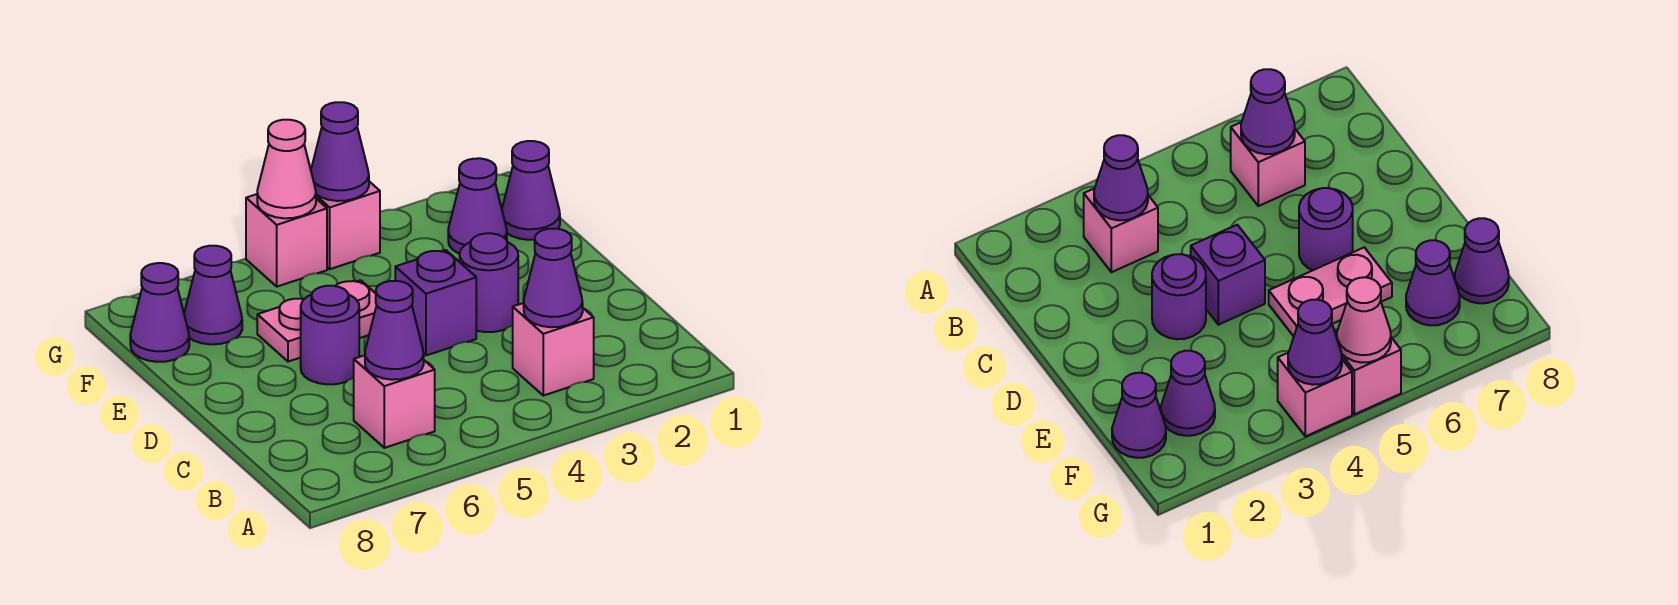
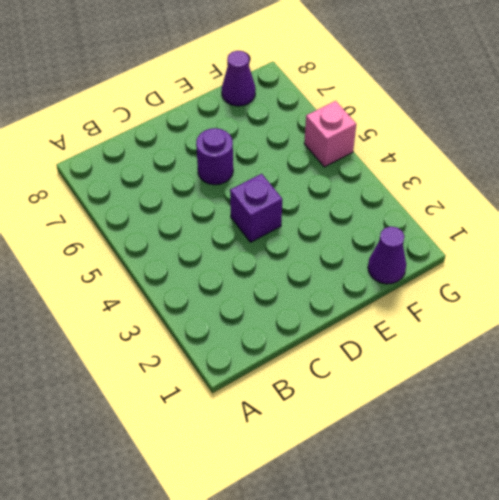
none -> pink brick B3 level 1
none -> pink brick B6 level 1
none -> purple round brick D3 level 1

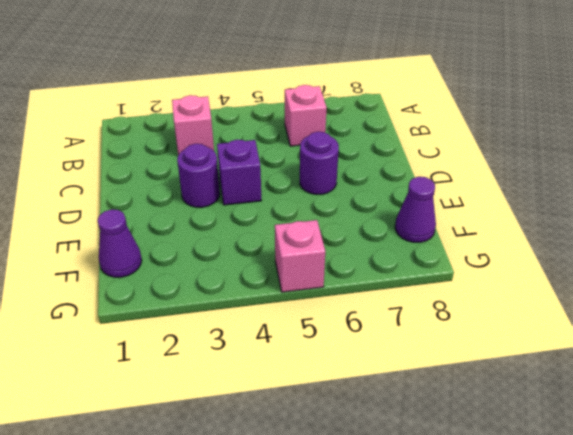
none -> pink plate E5:E6 level 1
none -> purple cone F2 level 1
none -> purple cone F7 level 1

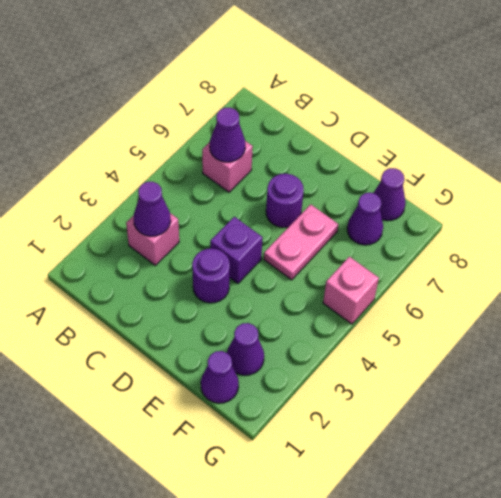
none -> pink brick G4 level 1
none -> purple cone G4 level 2
none -> pink cone G5 level 2

